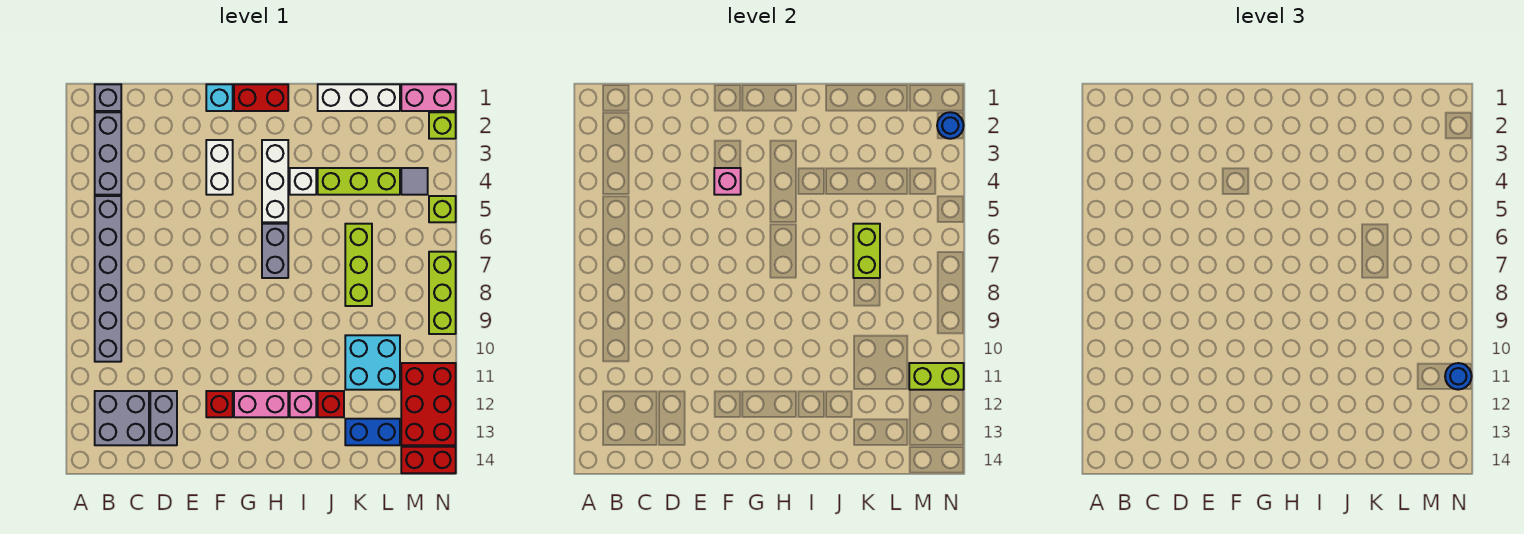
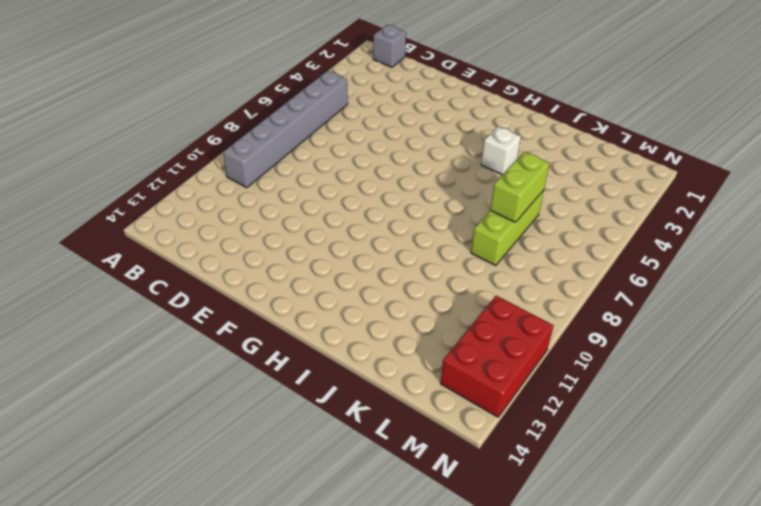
none -> grey brick B2:B4 level 1
none -> grey brick B12:C13 level 1
none -> grey brick D12:D13 level 1
none -> cyan brick F1 level 1

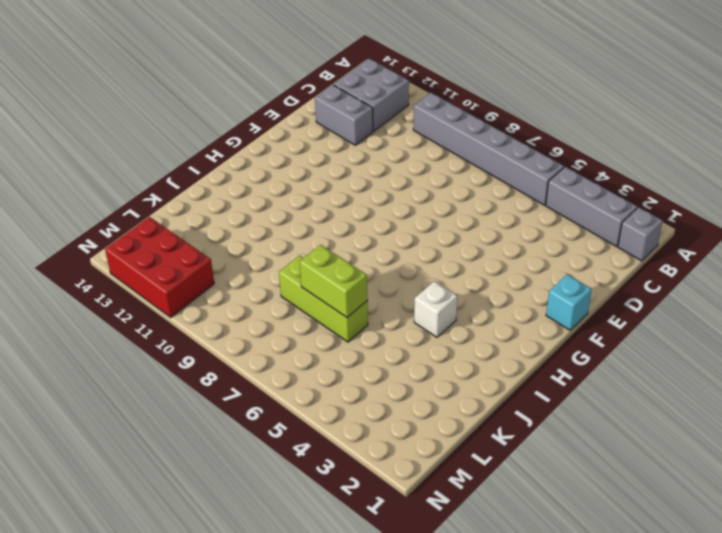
none -> white brick F3:F4 level 1
none -> red brick F12 level 1
none -> red brick G1:H1 level 1
none -> pink brick G12:H12 level 1

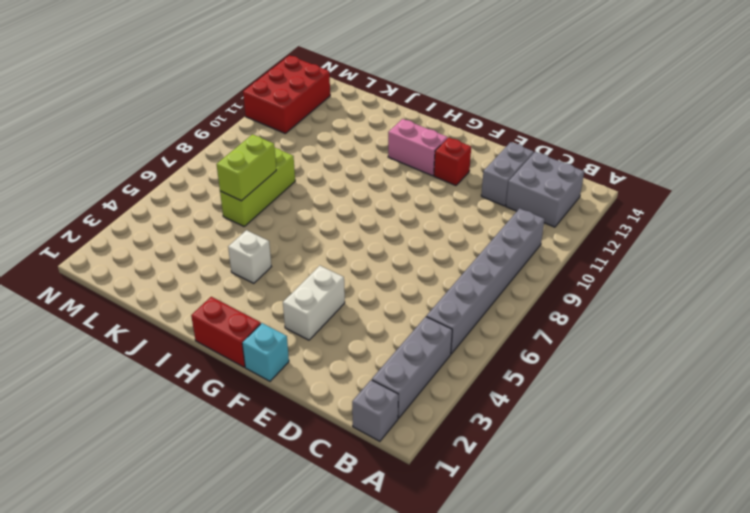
none -> white brick H3:H5 level 1
none -> grey brick H6:H7 level 1
none -> pink brick I12 level 1
none -> white brick J1:L1 level 1

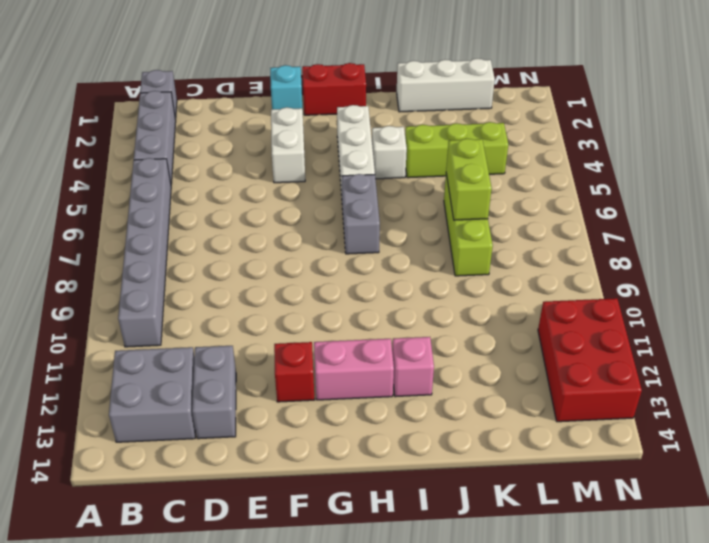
none -> red brick J12 level 1
none -> cyan brick K10:L11 level 1
none -> blue brick K13:L13 level 1
none -> pink brick M1:N1 level 1

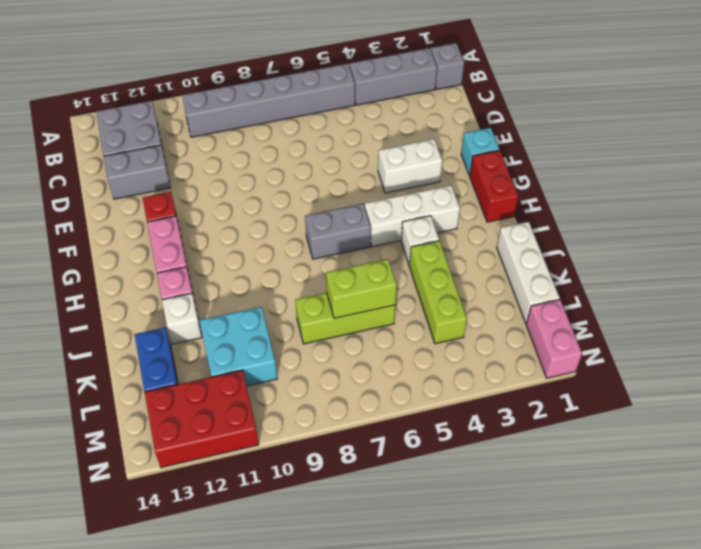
white brick J12 level 1 -> red brick J12 level 1
none -> grey tile M4 level 1
none -> red brick M14:N14 level 1
none -> lime brick N2 level 1
none -> lime brick N5 level 1

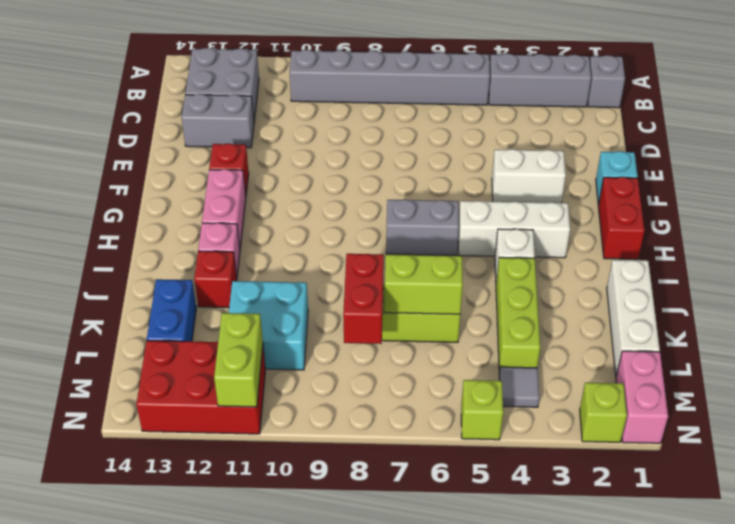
red brick K8:L8 level 2 -> red brick M14:N14 level 1
none -> lime brick N7:N9 level 1
none -> pink brick F4 level 2
none -> blue round brick N2 level 2
none -> blue round brick N11 level 3

